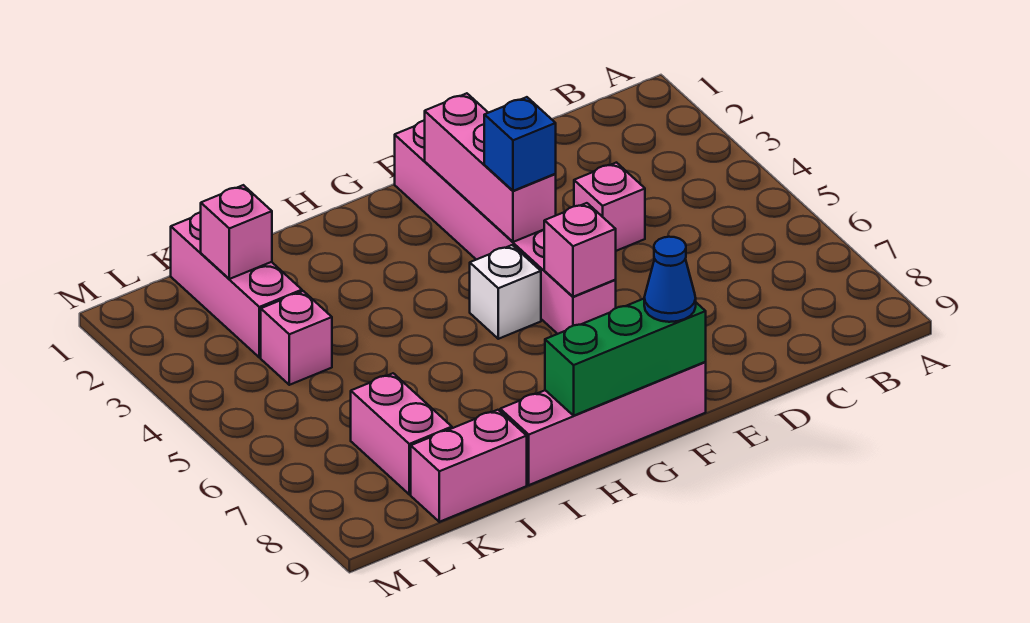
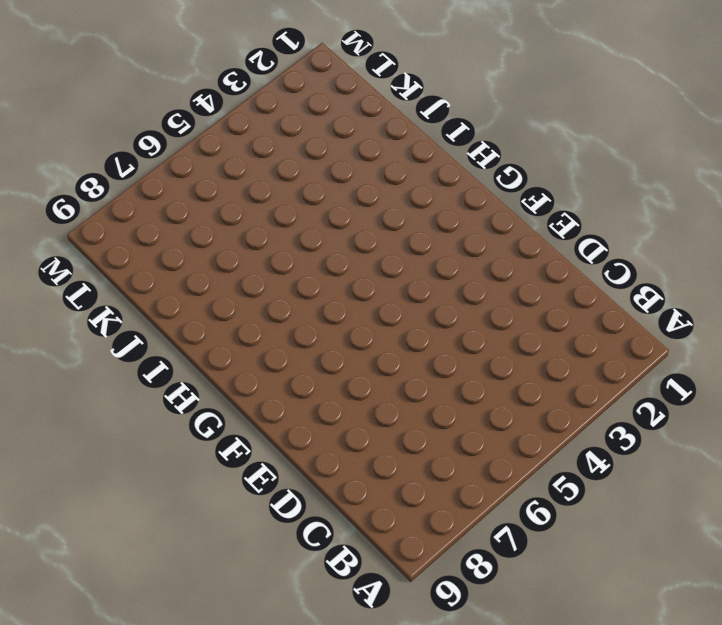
none -> pink brick D4 level 1
none -> pink brick F1:F6 level 1
none -> pink brick F9:I9 level 1

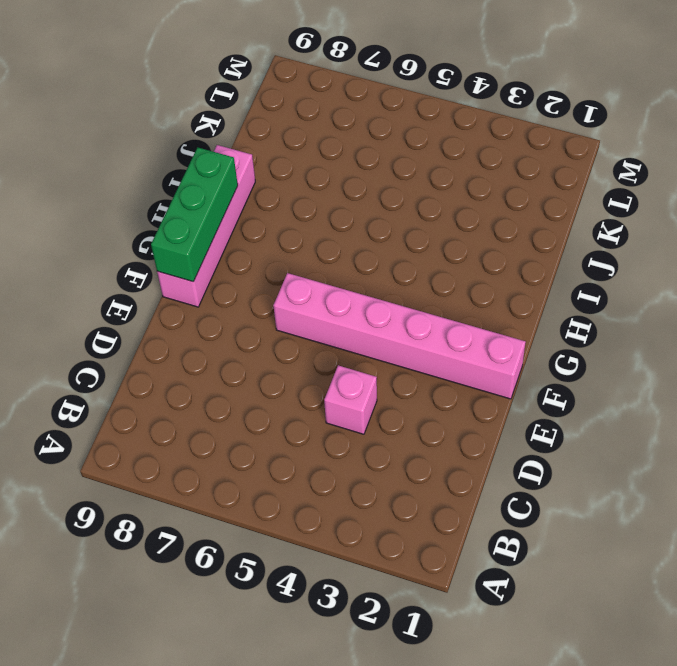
none -> white brick G5 level 1
none -> pink brick J9:K9 level 1
none -> pink brick K1:K3 level 1

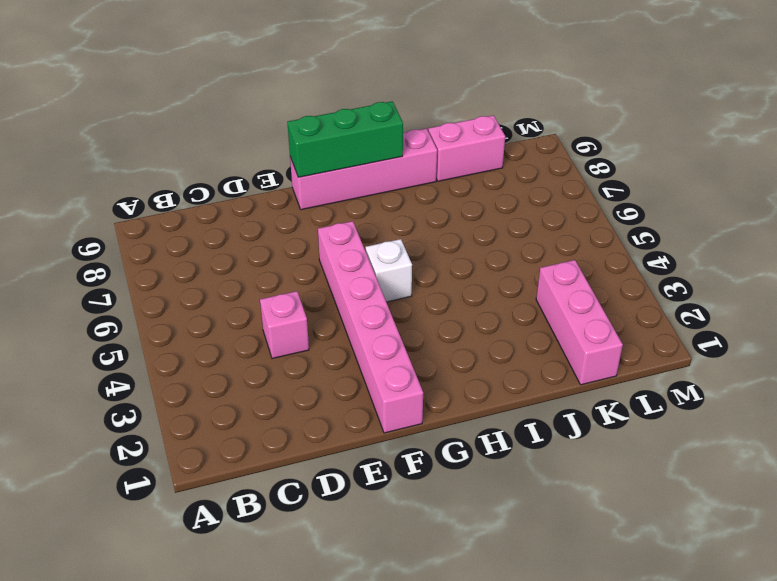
none -> pink brick K4 level 1
none -> pink brick K7:K8 level 1
none -> pink brick F2:F4 level 2

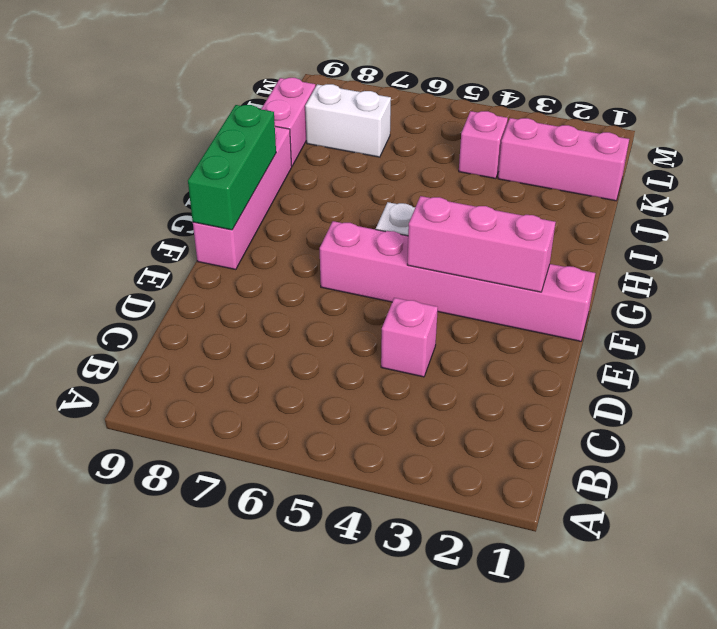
white brick K7:K8 level 1 -> pink brick K7:K8 level 1
none -> pink brick F6 level 2
none -> pink brick K2 level 2
none -> blue brick F4 level 3

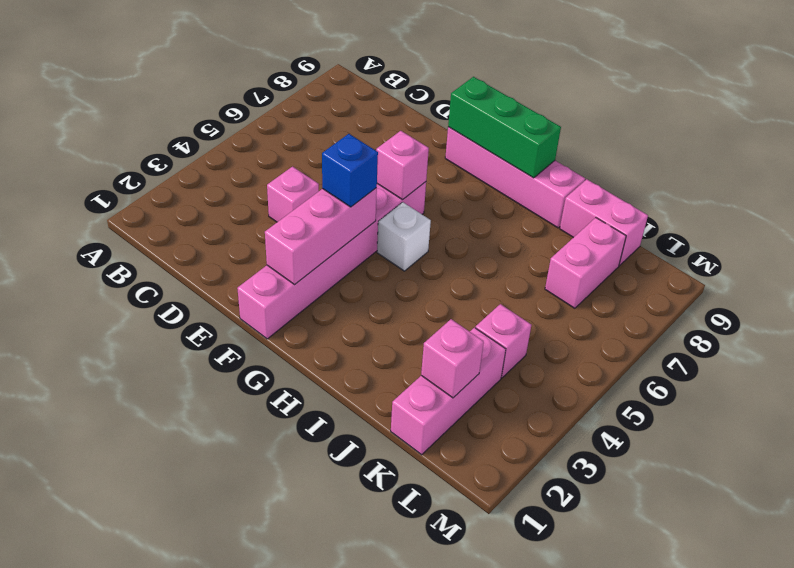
none -> blue cone F9 level 3

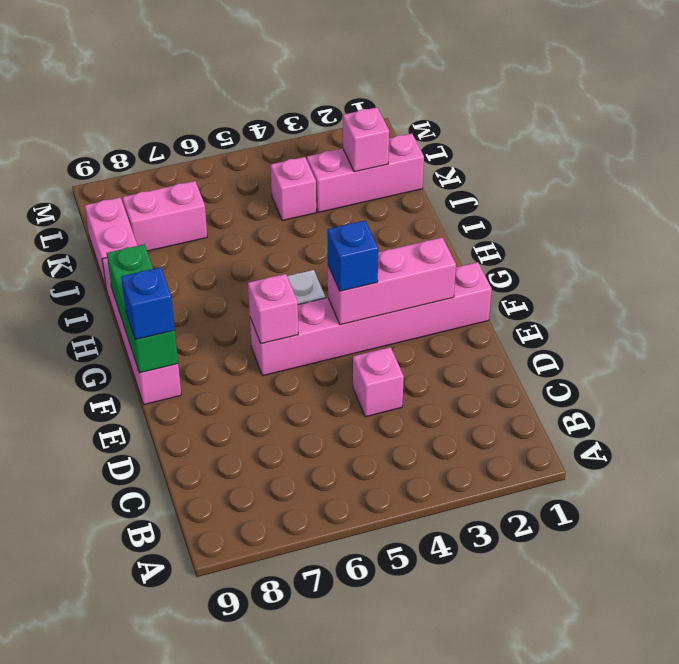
blue brick F9 level 3 -> blue cone F9 level 3

